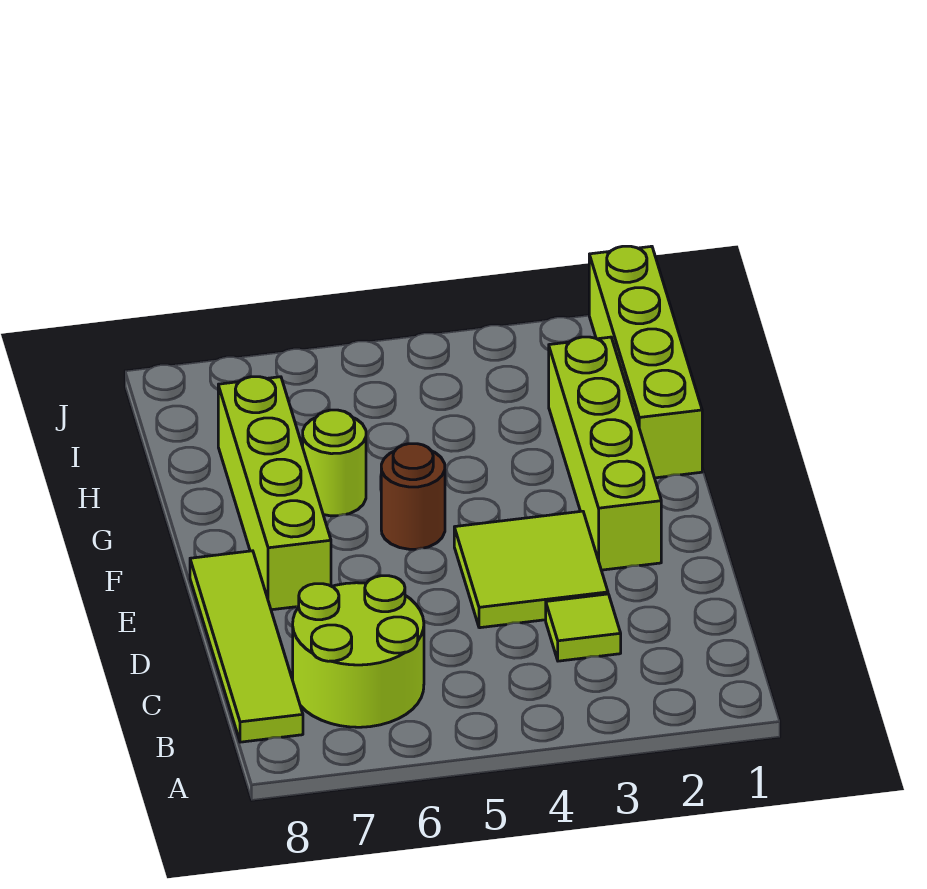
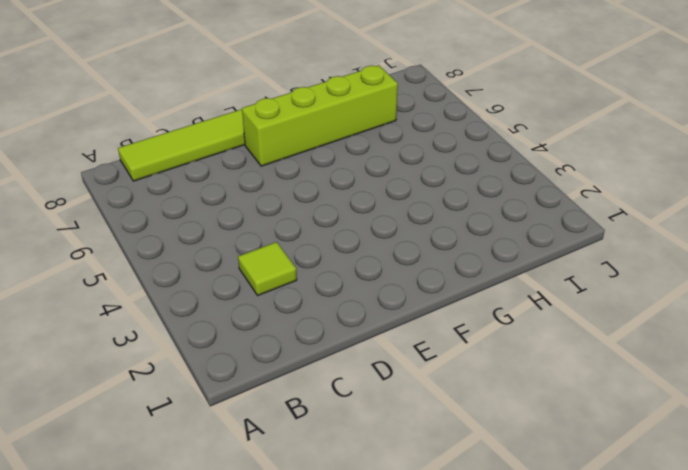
none -> lime round brick B6:C7 level 1
none -> lime tile D3:E4 level 1

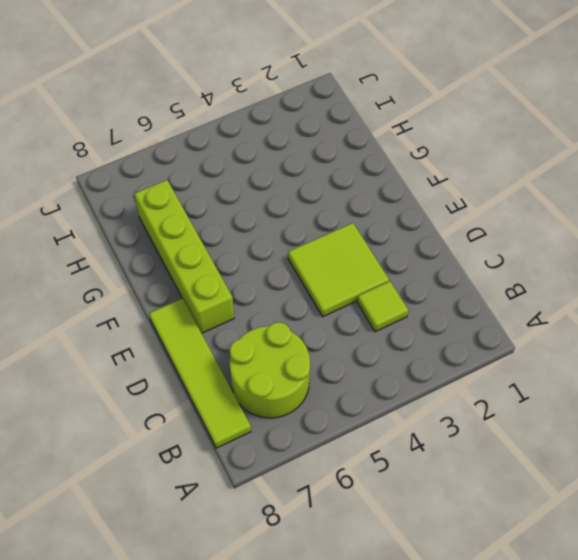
none -> lime brick E2:H2 level 1
none -> brown round brick F5 level 1

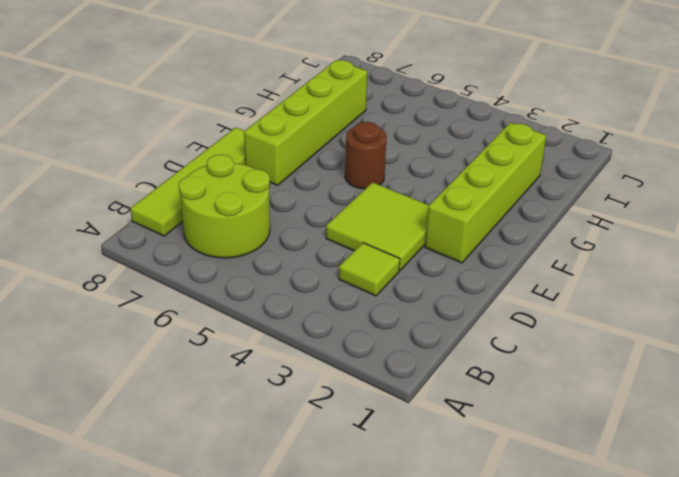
none -> lime brick G1:J1 level 1
none -> lime round brick G6 level 1

